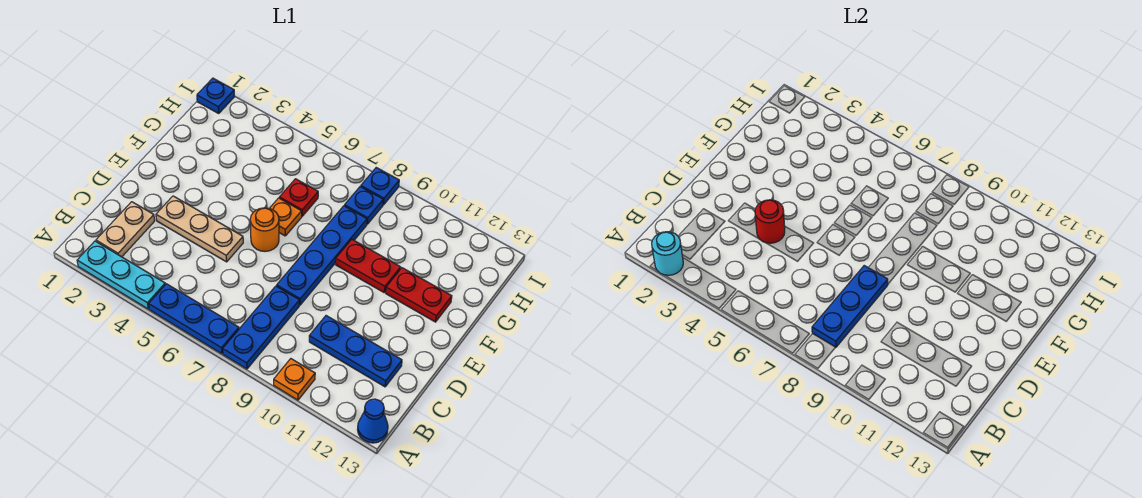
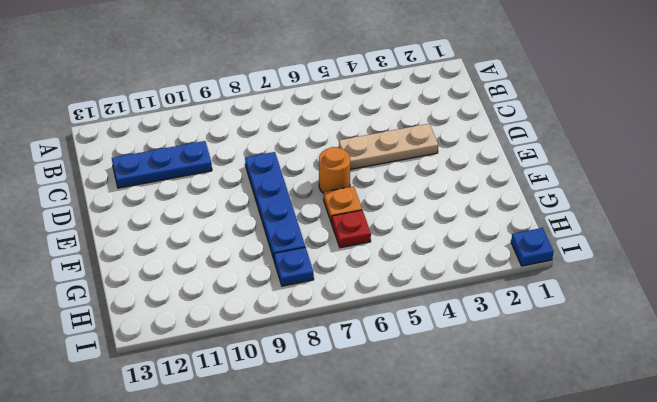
none -> cyan plate A2:A4 level 1
none -> blue plate A5:A7 level 1
none -> blue plate A8:C8 level 1

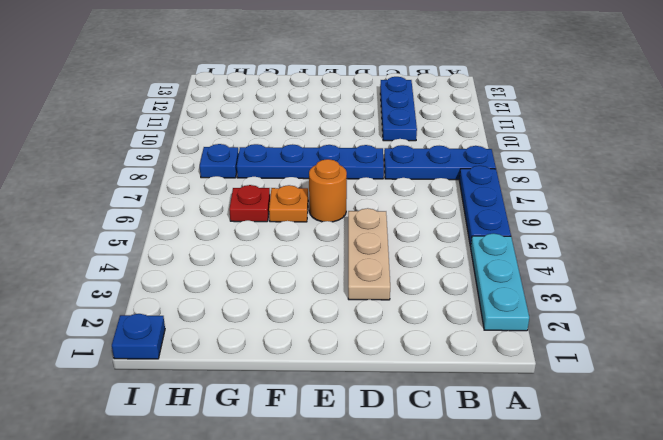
none -> orange plate A10 level 1
none -> blue cone A13 level 1
none -> tan plate B2:C2 level 1

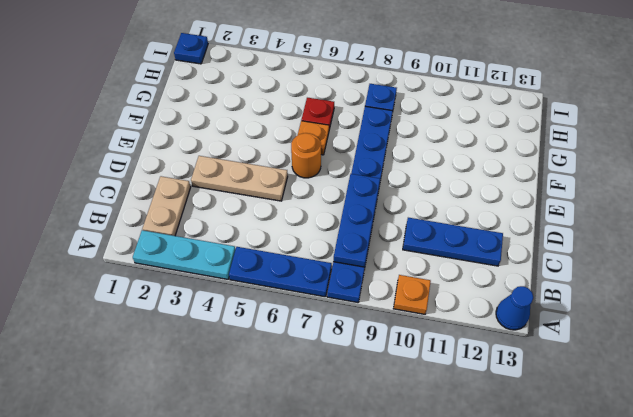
none -> red plate F9:F10 level 1
none -> red plate F11:F12 level 1
none -> blue plate I8 level 1

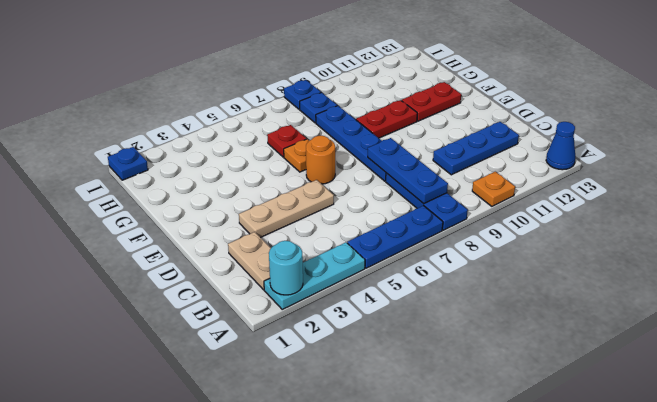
none -> red round brick D4 level 2

